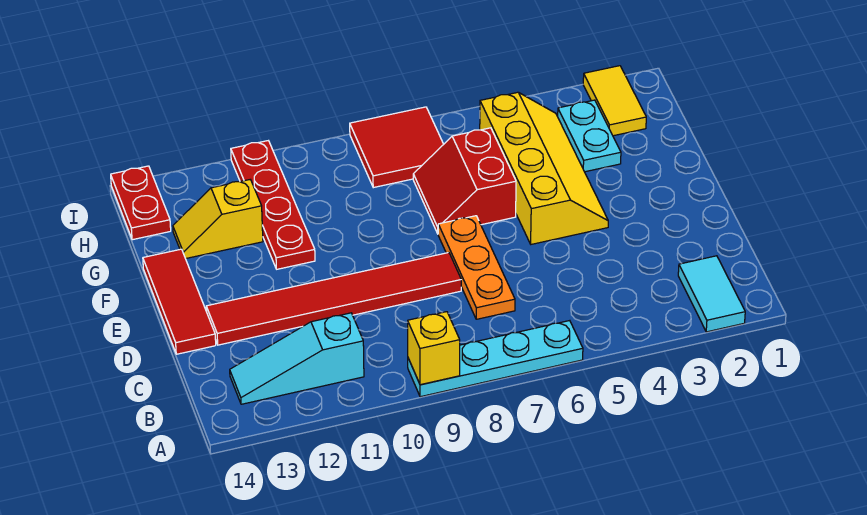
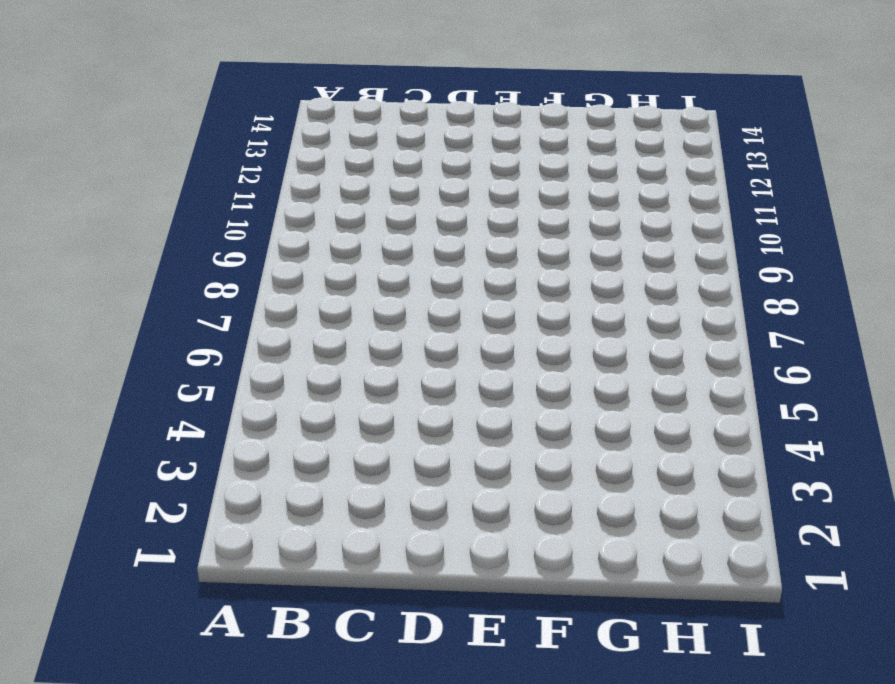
none -> cyan tile A2:B2 level 1
none -> cyan plate A6:A9 level 1
none -> cyan slope B11:B13 level 1 top 11

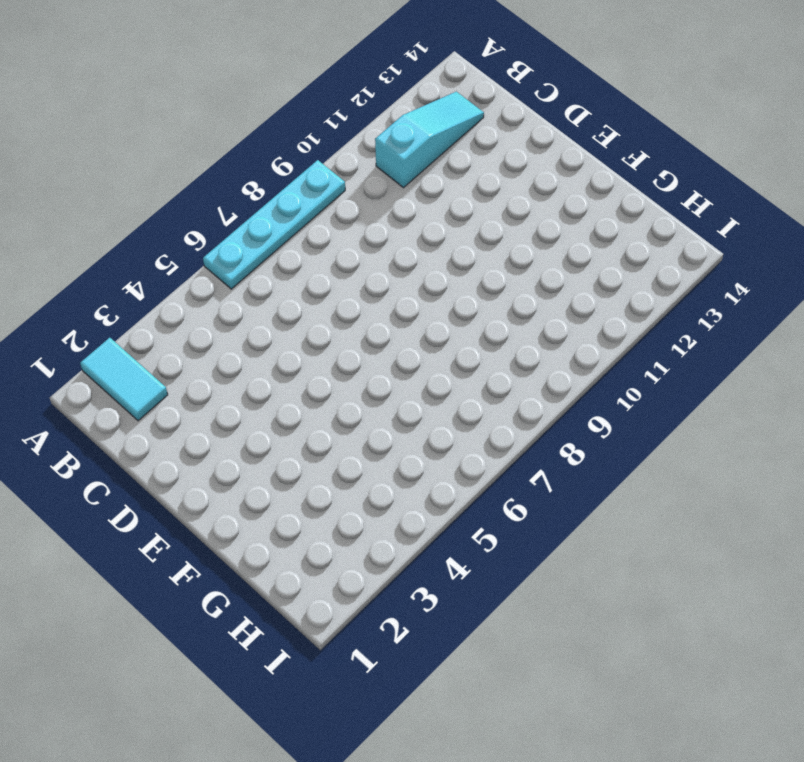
none -> orange plate C7:E7 level 1
none -> red tile D8:D13 level 1
none -> red tile D14:F14 level 1

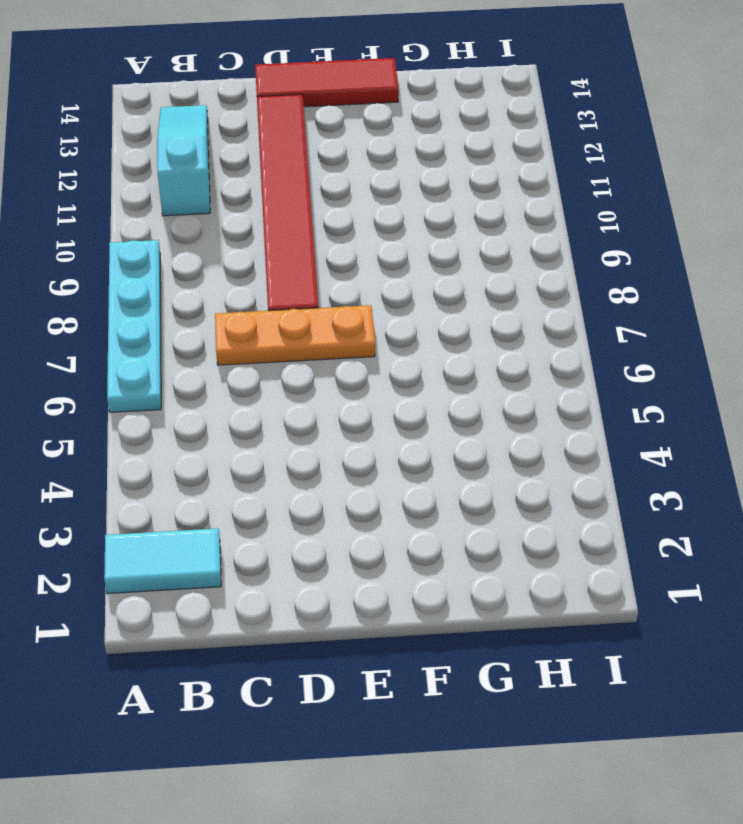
none -> yellow slope E4:H5 level 1 top 5
none -> red slope F6:G7 level 1 top 6
none -> red plate F11:I11 level 1

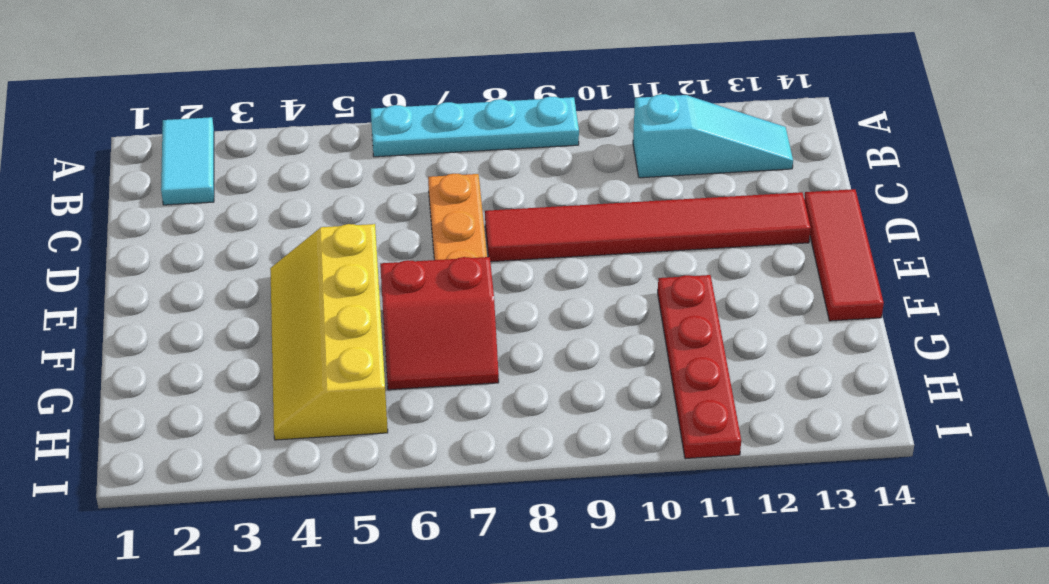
red slope F6:G7 level 1 top F -> red slope F6:G7 level 1 top 6
none -> cyan plate G3:H3 level 1
none -> yellow slope G12:G13 level 1 top 12
none -> yellow tile H2:I2 level 1

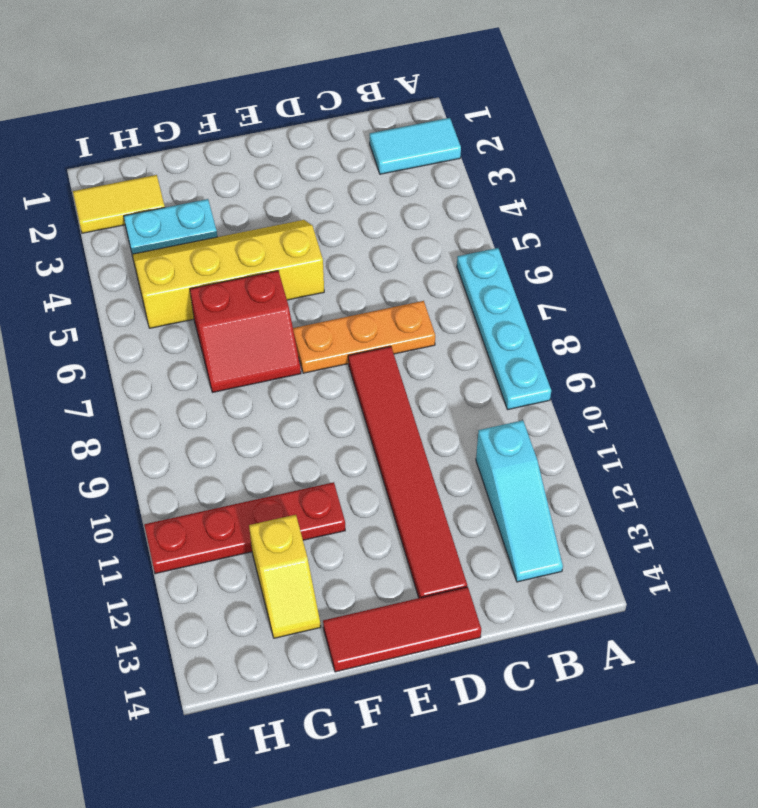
none -> red tile H7:I8 level 1
none -> red plate H14:I14 level 1
none -> yellow brick A9 level 2

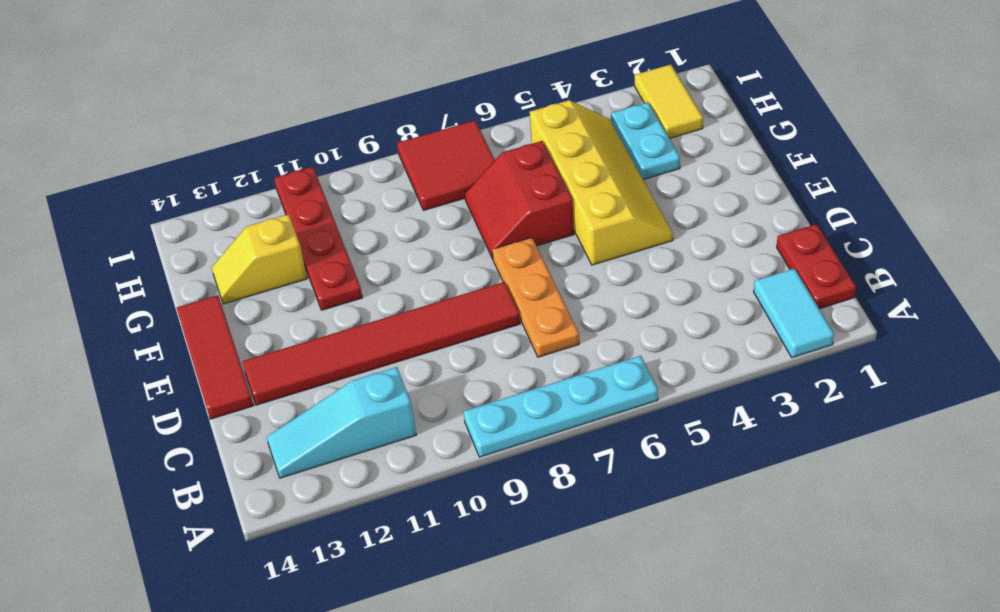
red plate B1:C1 level 1 -> red plate H14:I14 level 1
none -> yellow brick A9 level 2

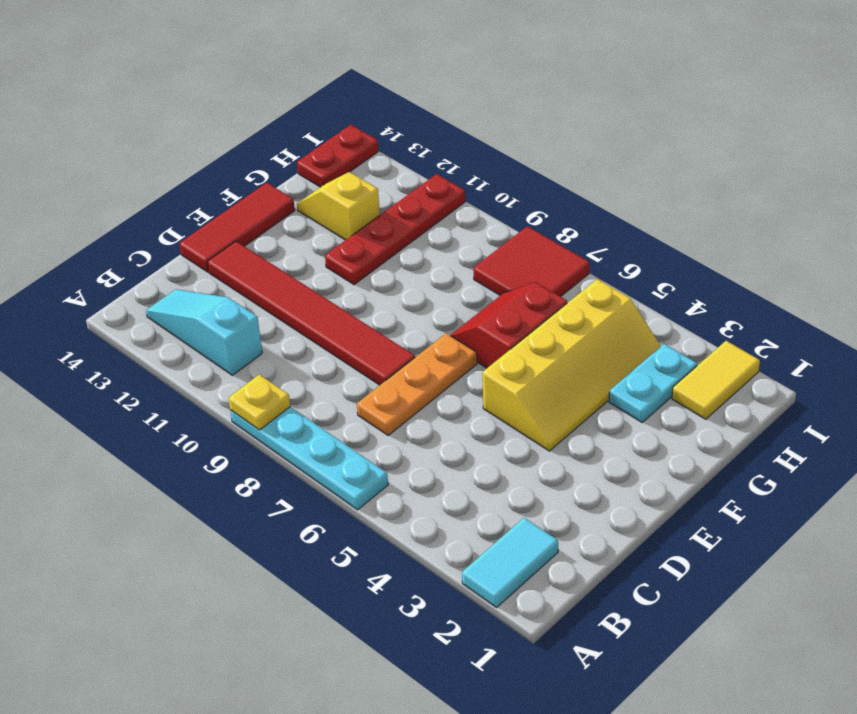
yellow plate A9 level 2 -> yellow brick A9 level 2

